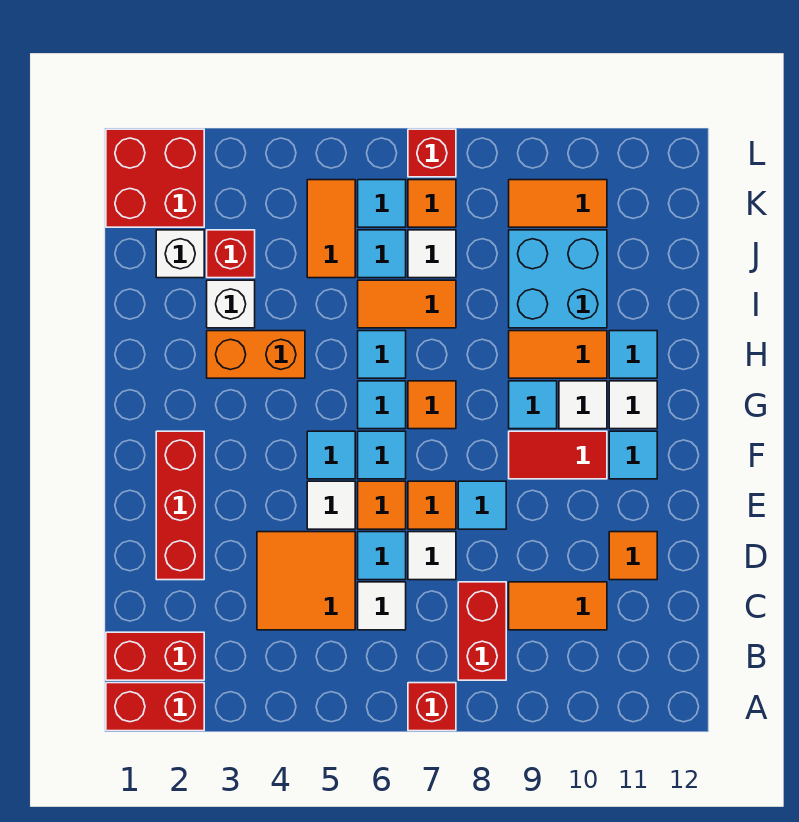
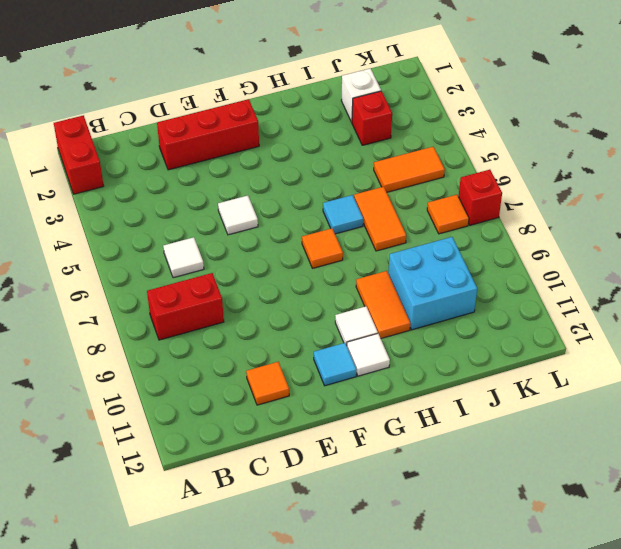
none -> red brick A7 level 1
none -> red brick B1:B2 level 1
none -> orange tile C4:D5 level 1
none -> orange tile C9:C10 level 1

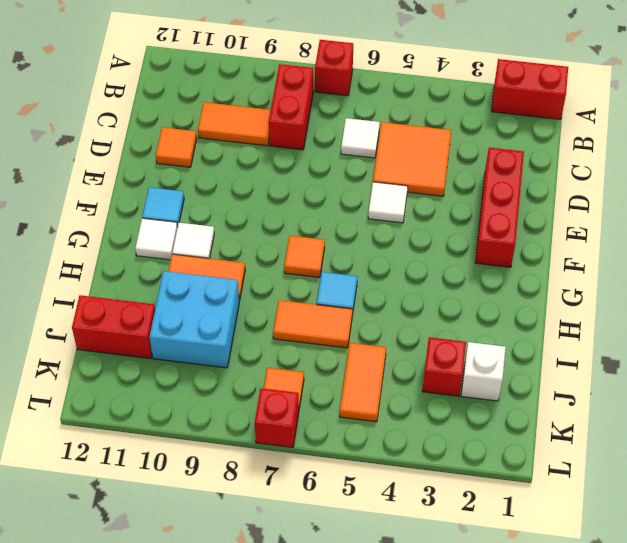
red brick J11:J12 level 1 -> red brick B1:B2 level 1
none -> cyan tile D6 level 1
none -> white tile D7 level 1
none -> orange tile E6 level 1
none -> orange tile E7 level 1

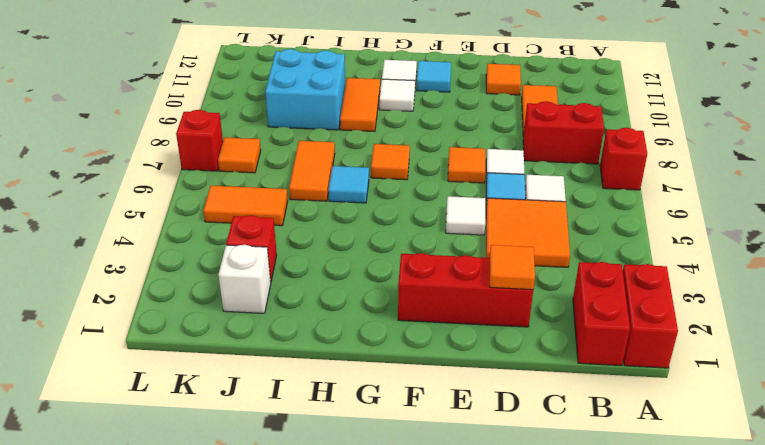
orange tile D2 level 2 -> orange tile E6 level 1
none -> cyan tile E8 level 1
none -> cyan tile F5 level 1
none -> cyan tile F6 level 1
none -> red tile F9:F10 level 1

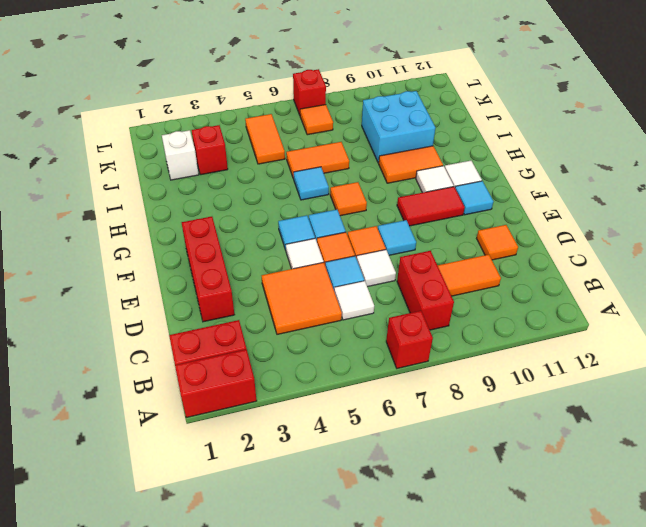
none -> cyan tile G6 level 1
none -> cyan tile G9 level 1
none -> orange brick H3:H4 level 1
none -> cyan tile H11 level 1

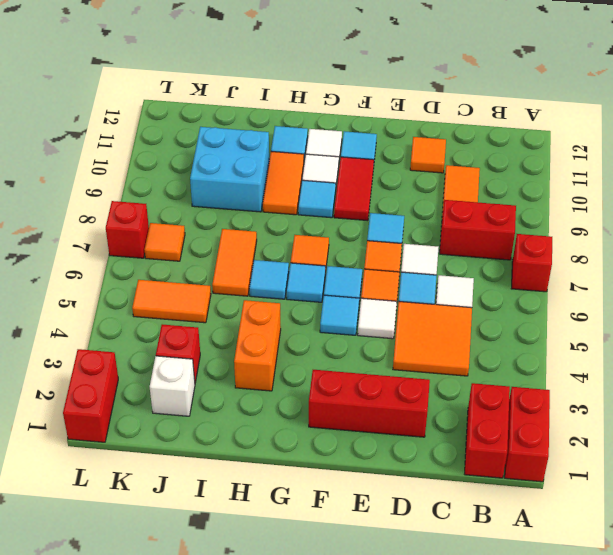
red brick L1:L2 level 1 -> red brick K1:L2 level 1
none -> white brick I3 level 1
none -> cyan tile J6 level 1
none -> white tile J7 level 1
none -> cyan tile K6 level 1

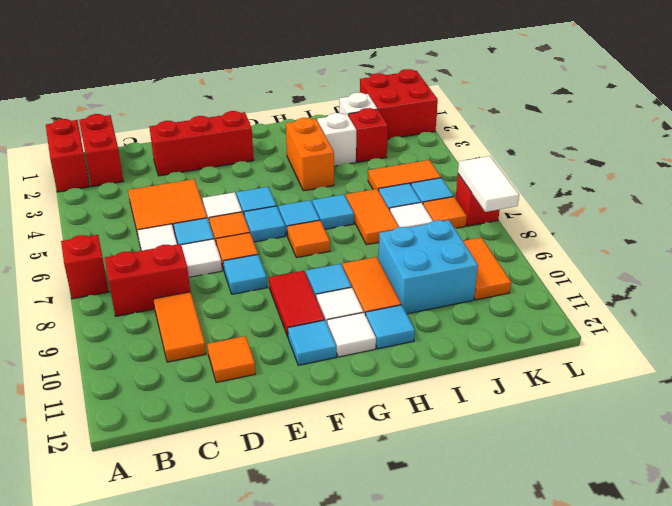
white tile L7:L8 level 2 -> none

